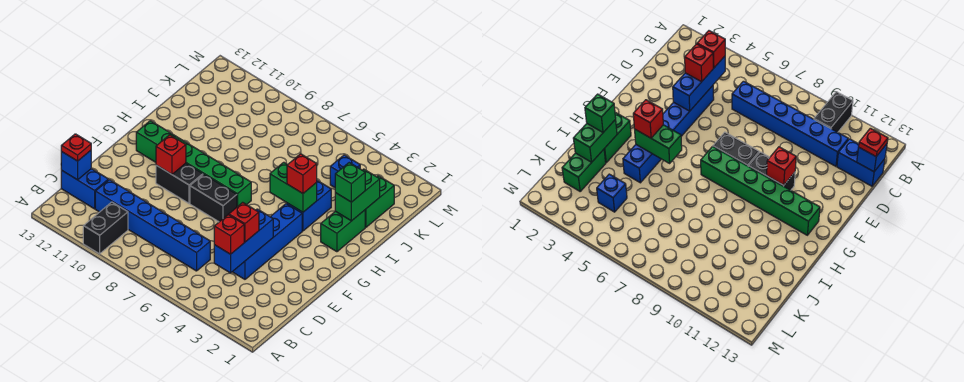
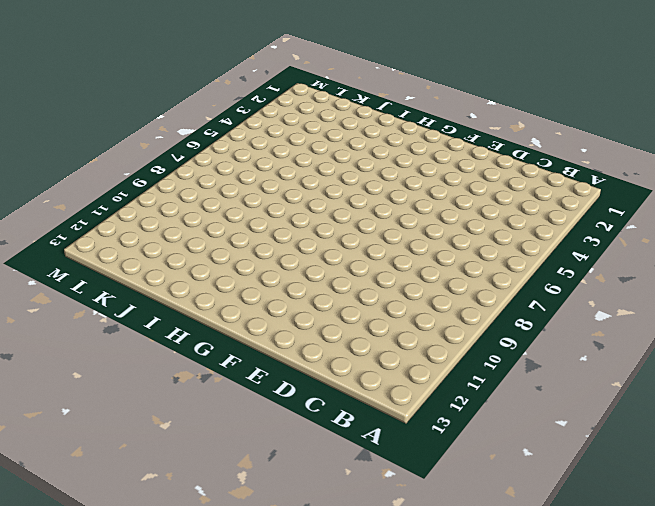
none -> black brick A10:B10 level 1
none -> blue brick C6:C11 level 1
none -> blue brick C12:C13 level 1

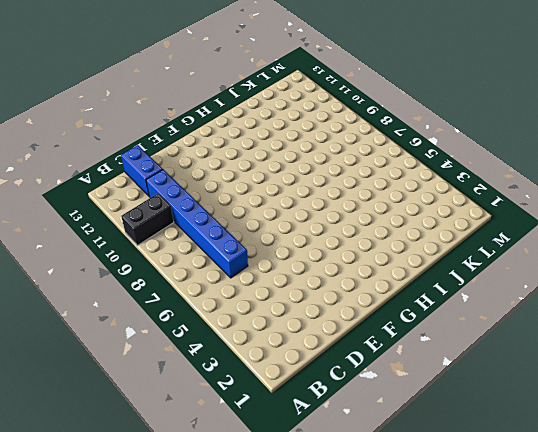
none -> blue brick D4:G4 level 1
none -> black brick F7:F8 level 1
none -> black brick F9:F10 level 1

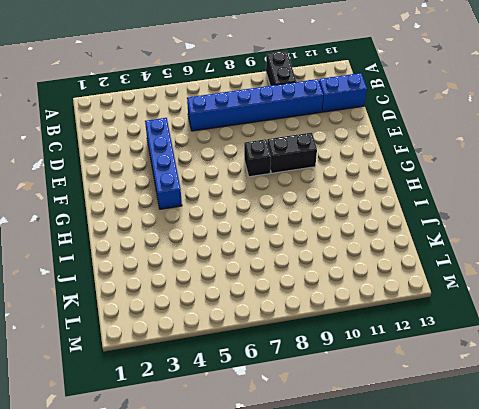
black brick F8 level 1 -> black brick F7:F8 level 1
none -> green brick G7:G12 level 1
none -> green brick H2:I2 level 1
none -> blue brick H4:I4 level 1

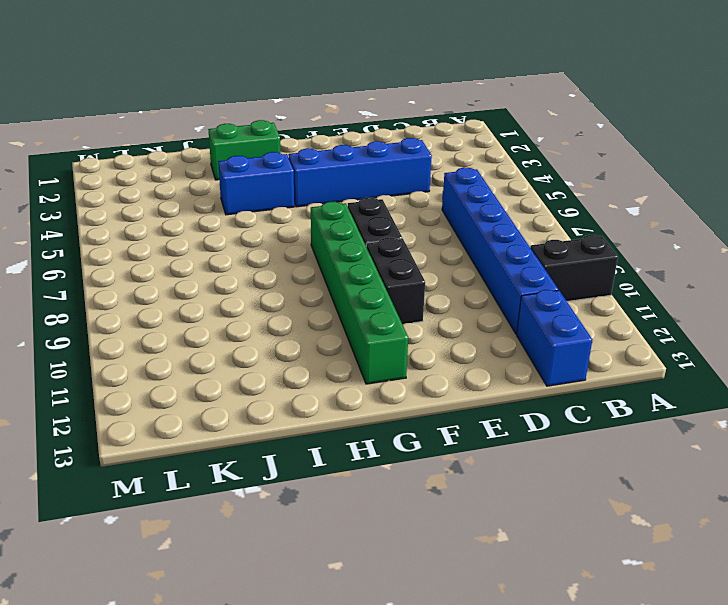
none -> green brick J2:K2 level 1
none -> blue brick K4 level 1
none -> blue brick C4:E4 level 2

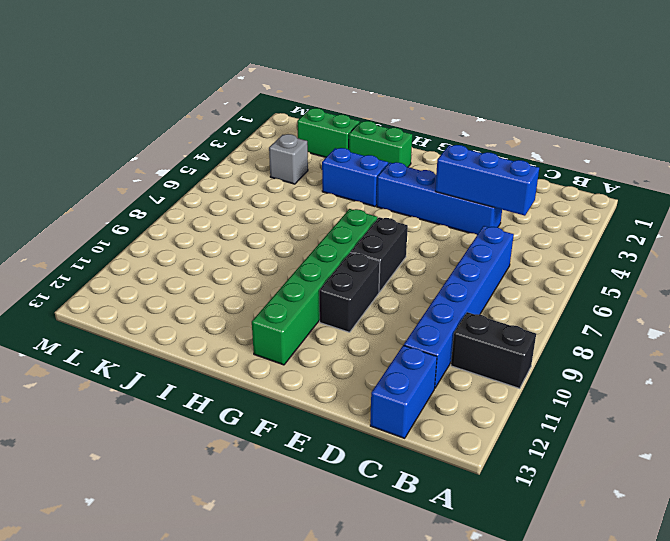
grey brick K4 level 1 -> blue brick K4 level 1
none -> blue brick C13 level 2
none -> red brick F10 level 2
none -> green brick H4:H5 level 2

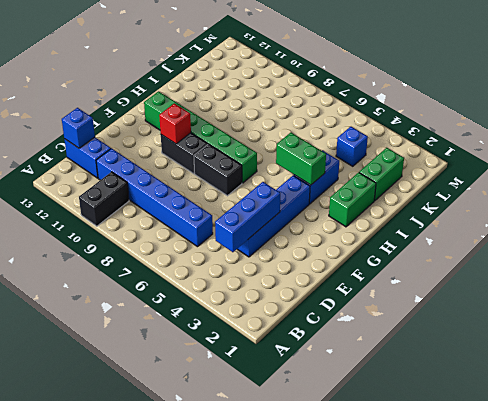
none -> green brick I2:J2 level 2
none -> red brick C4 level 3
none -> red plate C13 level 3

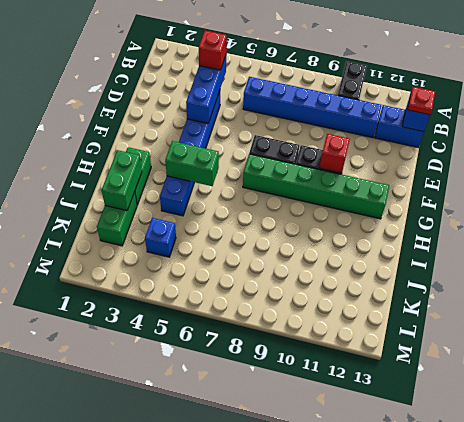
none -> red brick D4 level 3
none -> red brick H4 level 3
none -> green brick I2 level 3

